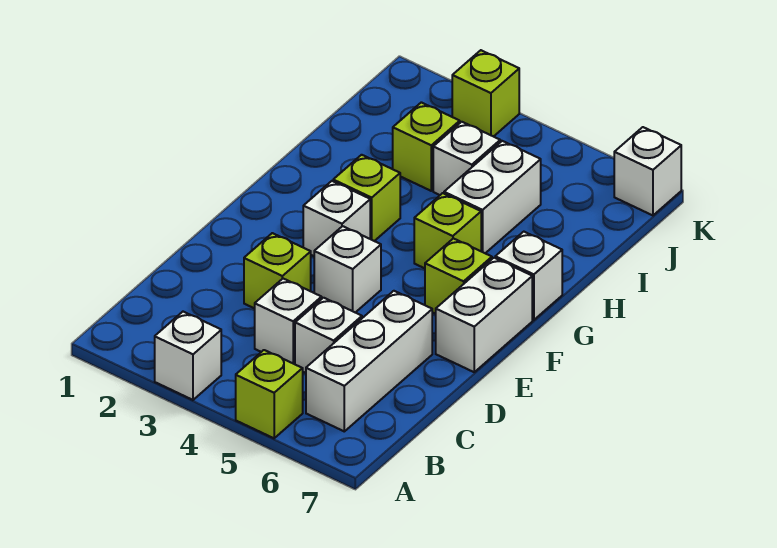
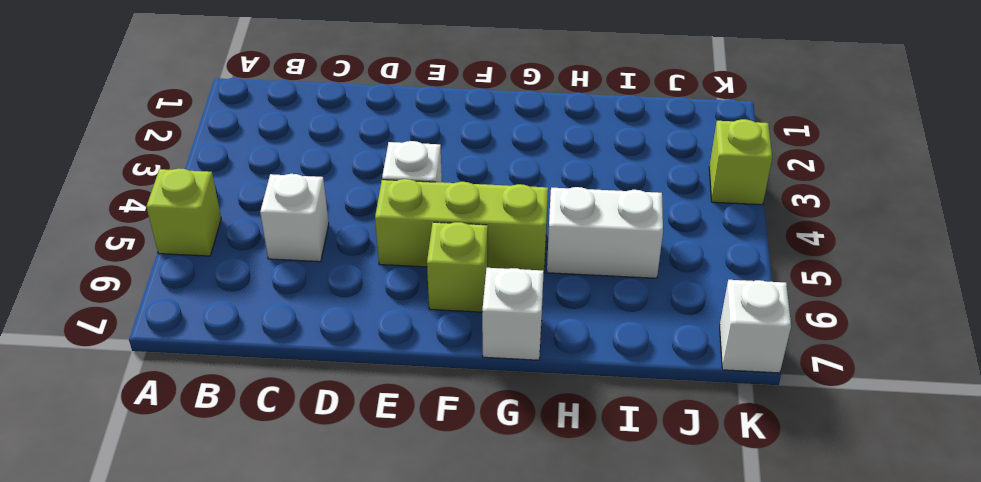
lime brick E5:G5 level 1 -> lime brick G5 level 1
none -> white brick A3 level 1
none -> white brick B6:D6 level 1
none -> white brick C4 level 1

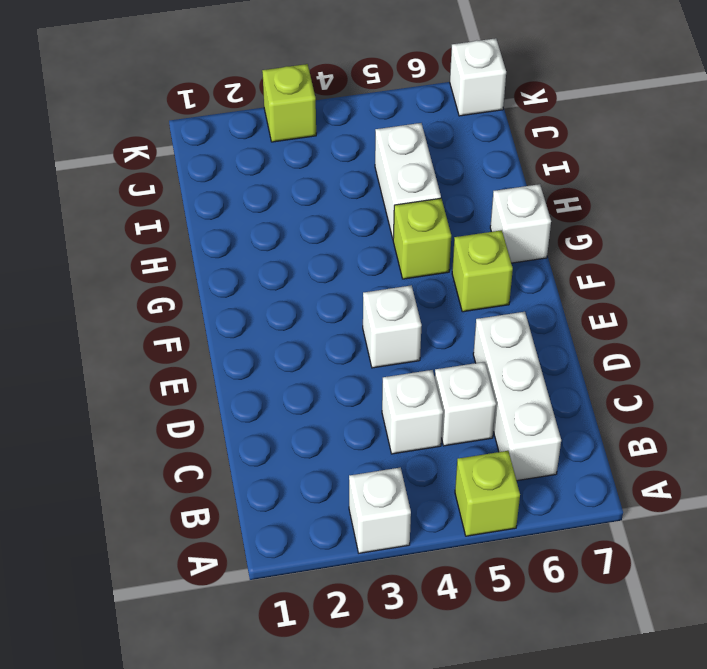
none -> lime brick D3 level 1
none -> white brick E7:F7 level 1
none -> white brick F3 level 1

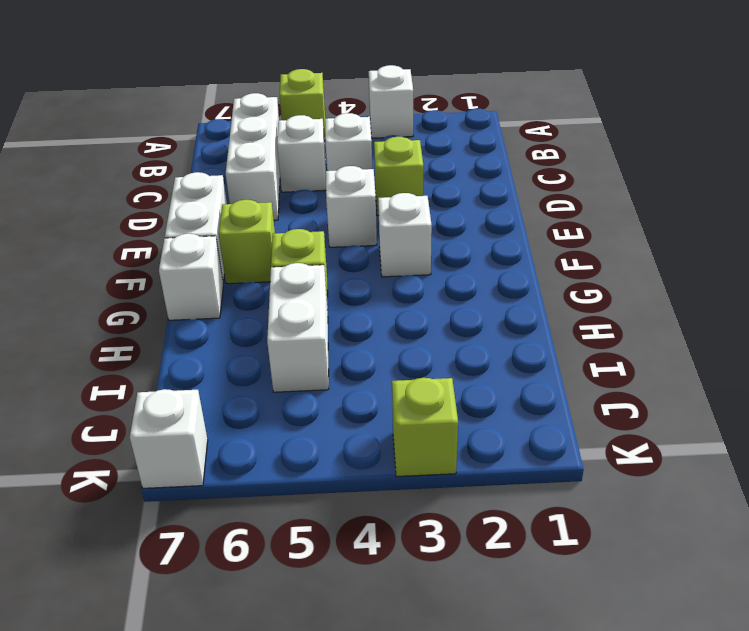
none -> lime brick G3 level 1
none -> lime brick I3 level 1
none -> white brick I4 level 1

